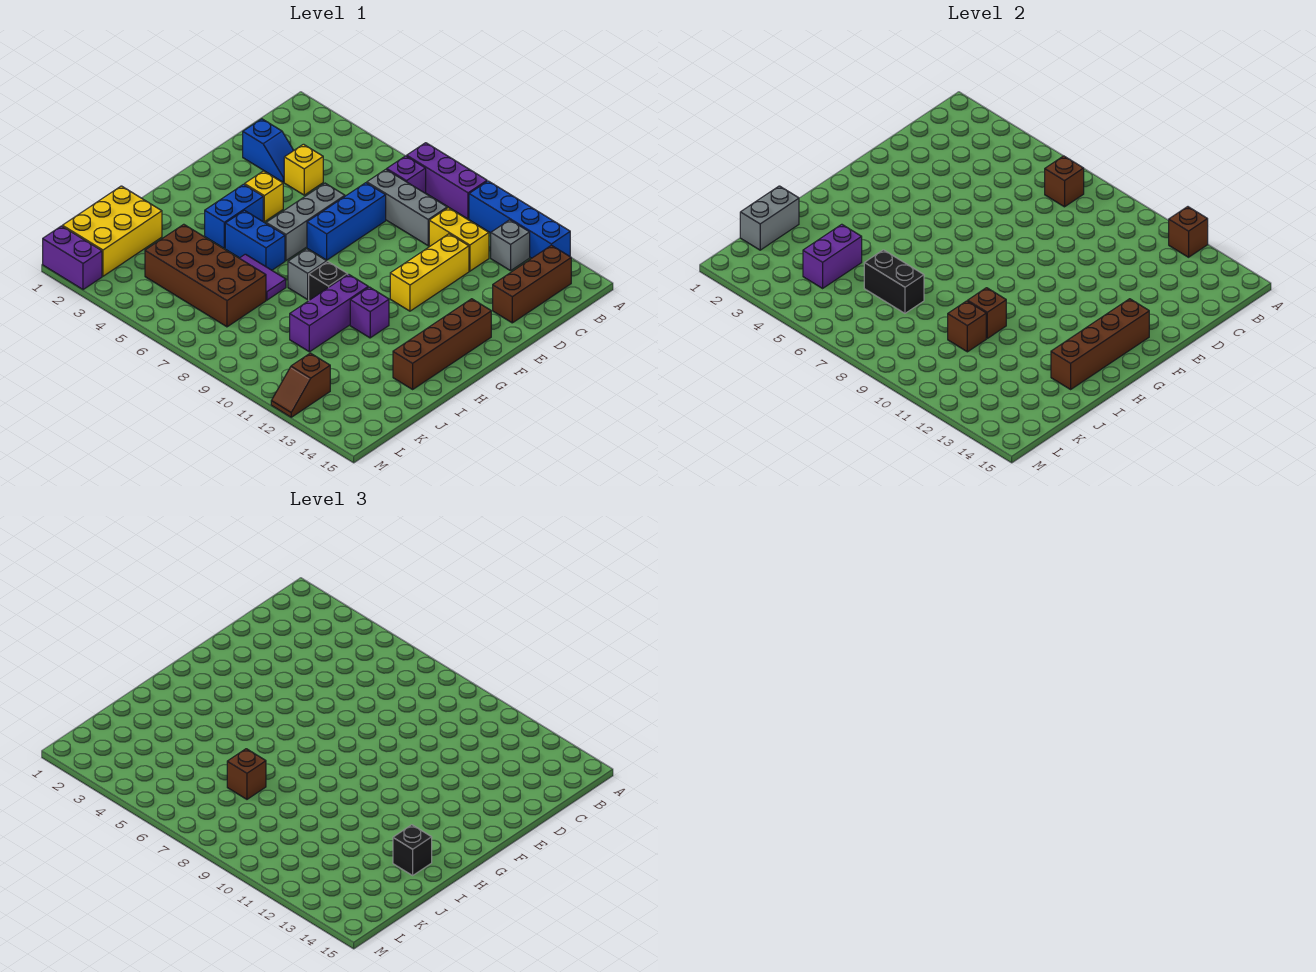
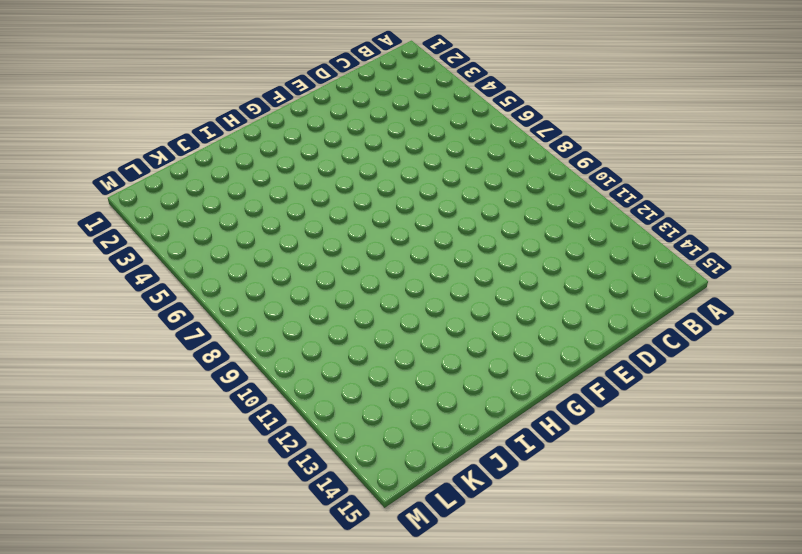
none -> purple brick A7:A9 level 1
none -> blue brick A10:A13 level 1
none -> purple brick B7 level 1
none -> grey brick B12 level 1

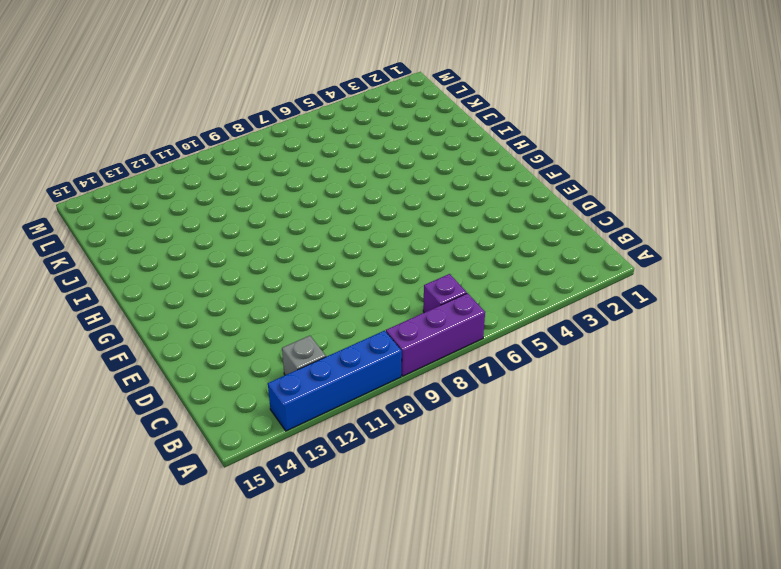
none -> brown brick B14:D14 level 1
none -> grey brick C7:C9 level 1
none -> yellow brick C10:C11 level 1
none -> blue slope D2:D3 level 1 top 2

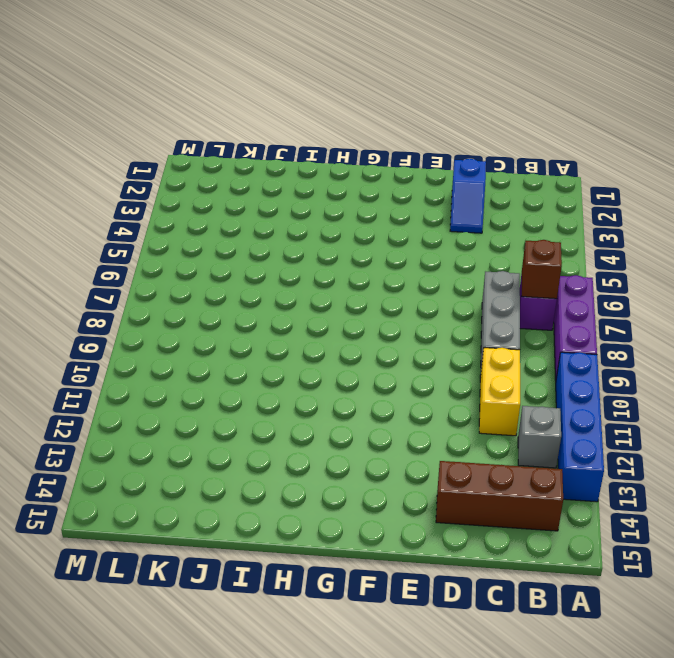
none -> yellow brick D4 level 1
none -> blue brick D7:F7 level 1
none -> yellow brick D11:F11 level 1
none -> grey brick E6:G6 level 1

